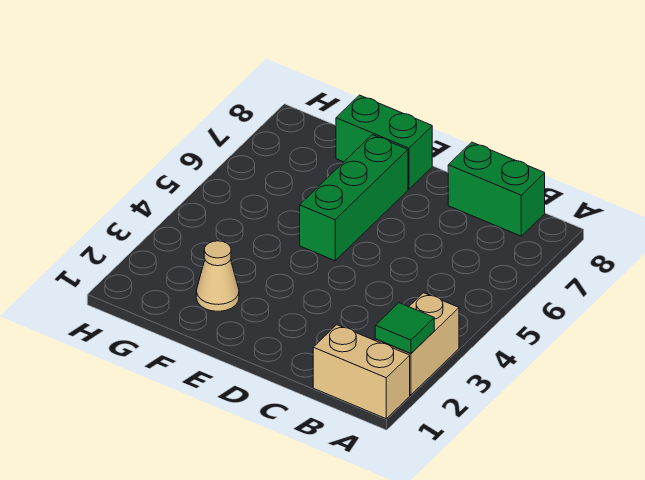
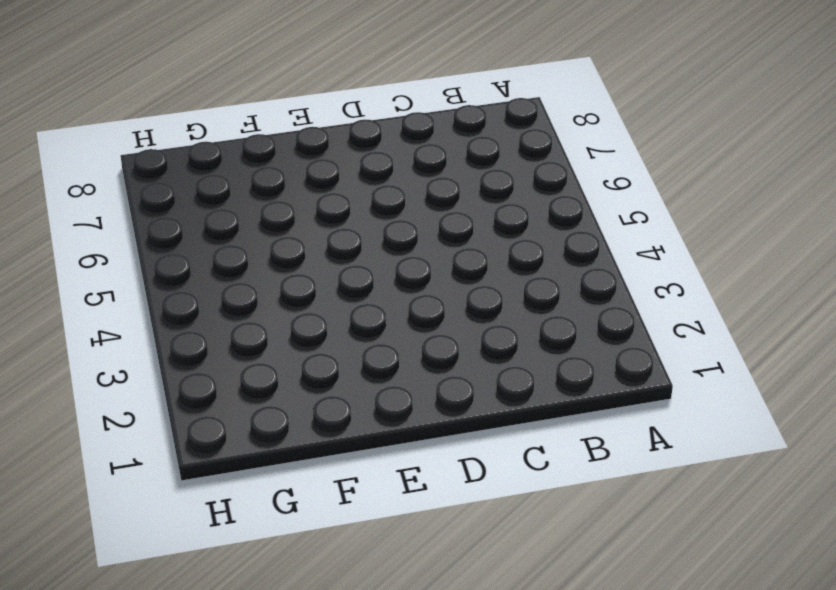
none -> tan brick A1:B1 level 1
none -> tan brick A2:A3 level 1

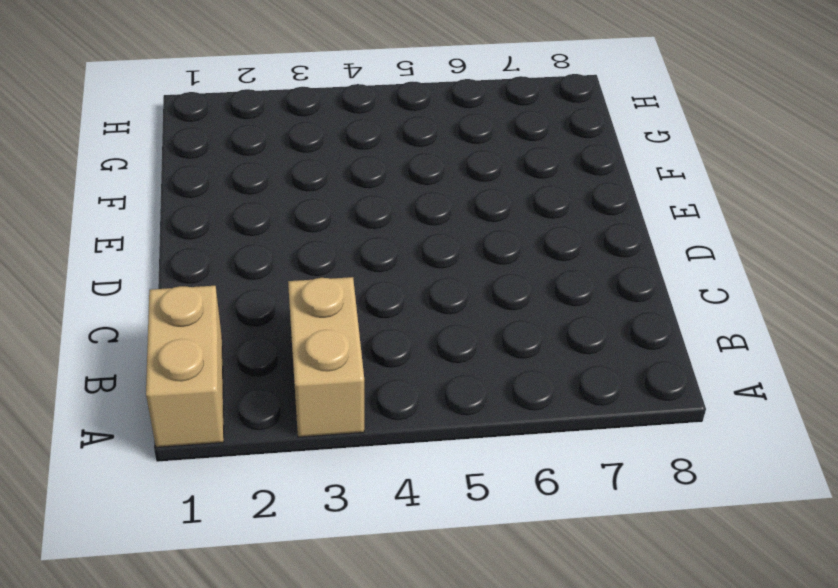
tan brick A3:B3 level 1 -> tan brick A2:A3 level 1
none -> green brick B8:C8 level 1
none -> green brick E5:E7 level 1

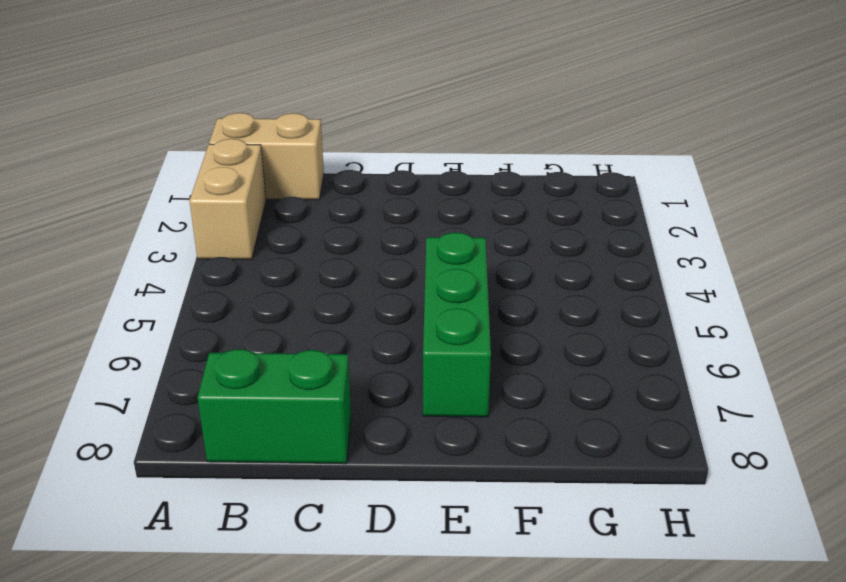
none -> green brick E8:F8 level 1
none -> tan cone F2 level 1

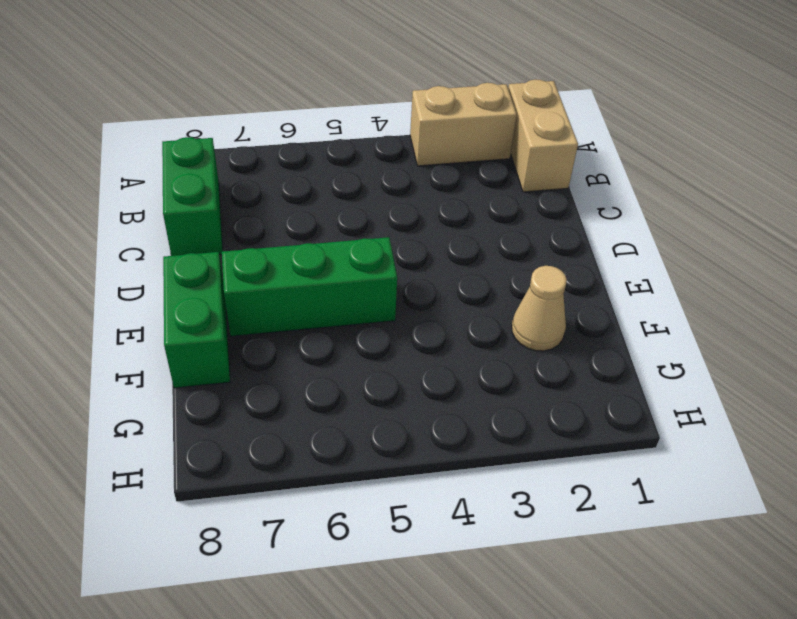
none -> green tile A2 level 2

